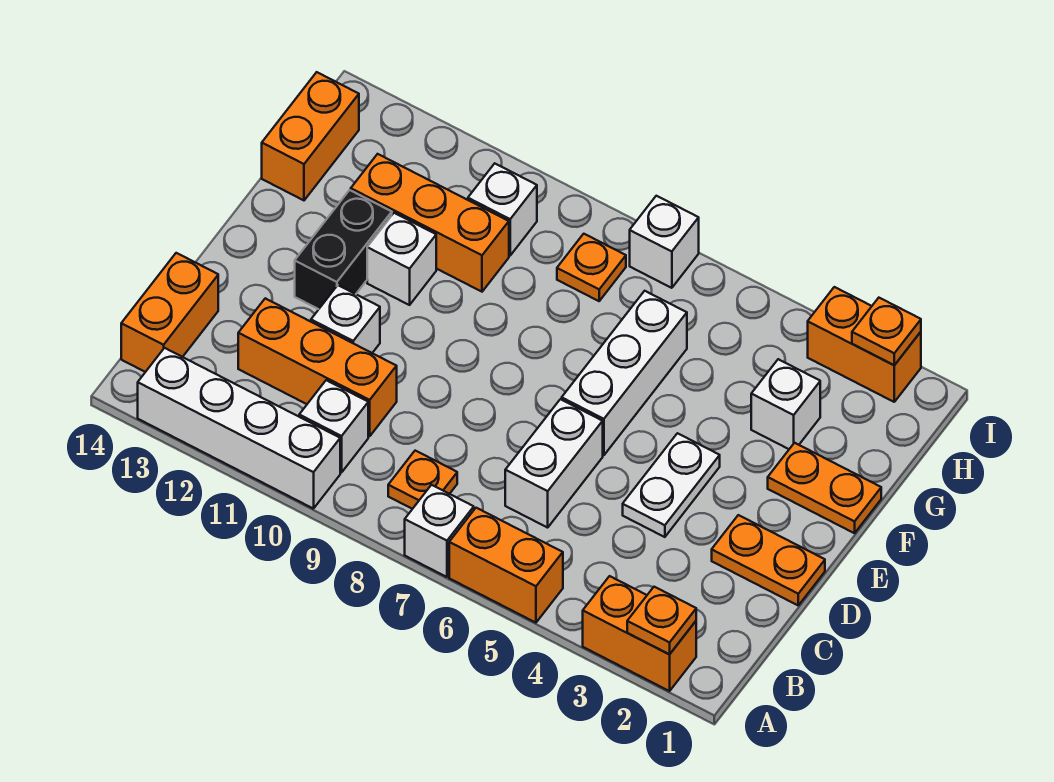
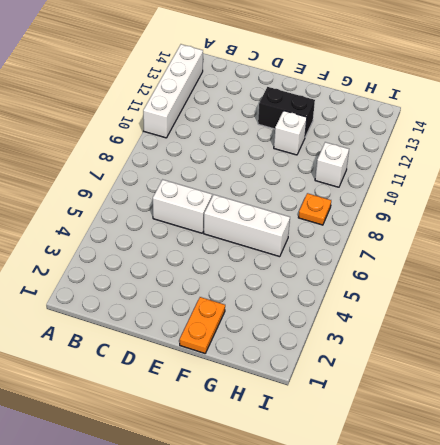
none -> orange brick A2:A3 level 1
none -> orange brick A5:A6 level 1
none -> white brick A7 level 1

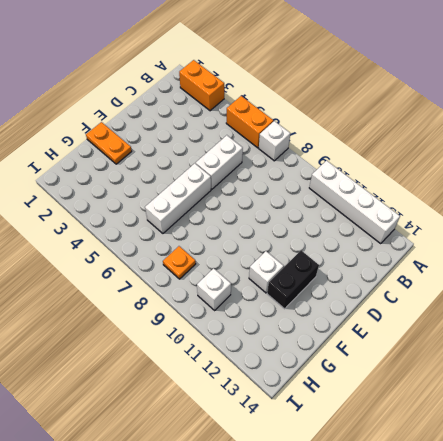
none -> orange plate B8 level 1
none -> white brick B10 level 1
none -> orange brick B14:C14 level 1

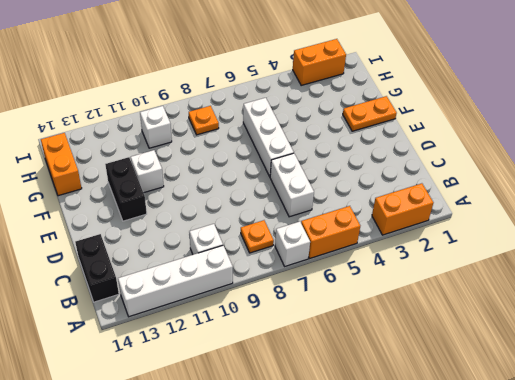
black brick B14:C14 level 1 -> orange brick B14:C14 level 1
none -> orange brick C10:C12 level 1
none -> orange plate D1:D2 level 1
none -> white plate D4:E4 level 1

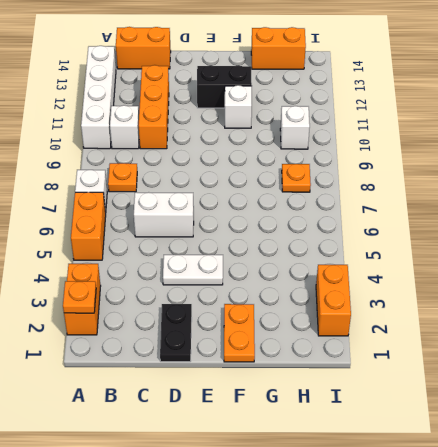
black plate D1:D2 level 1 -> orange plate D1:D2 level 1
none -> white brick D11 level 1
none -> white brick E6:G6 level 1
none -> white brick G3 level 1

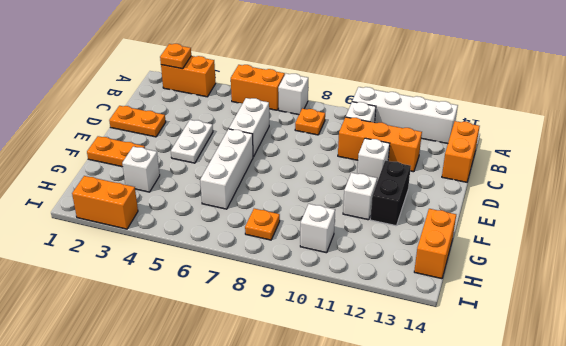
none -> orange brick G10:G12 level 1
none -> white brick I7 level 1
none -> orange plate I2 level 2

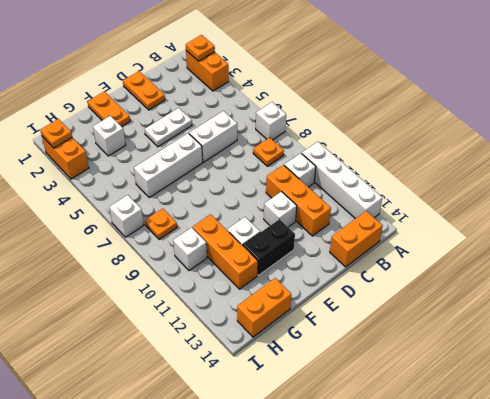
none -> orange brick A5:A6 level 1

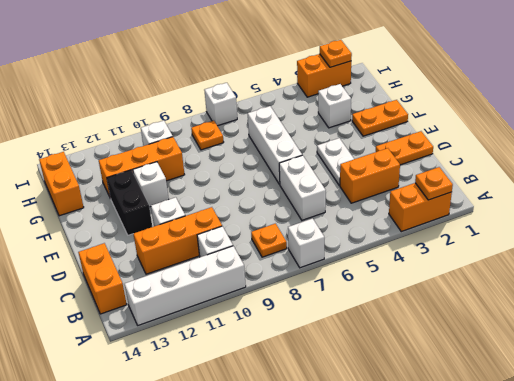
orange brick C3:C4 level 1 -> orange brick A5:A6 level 1

